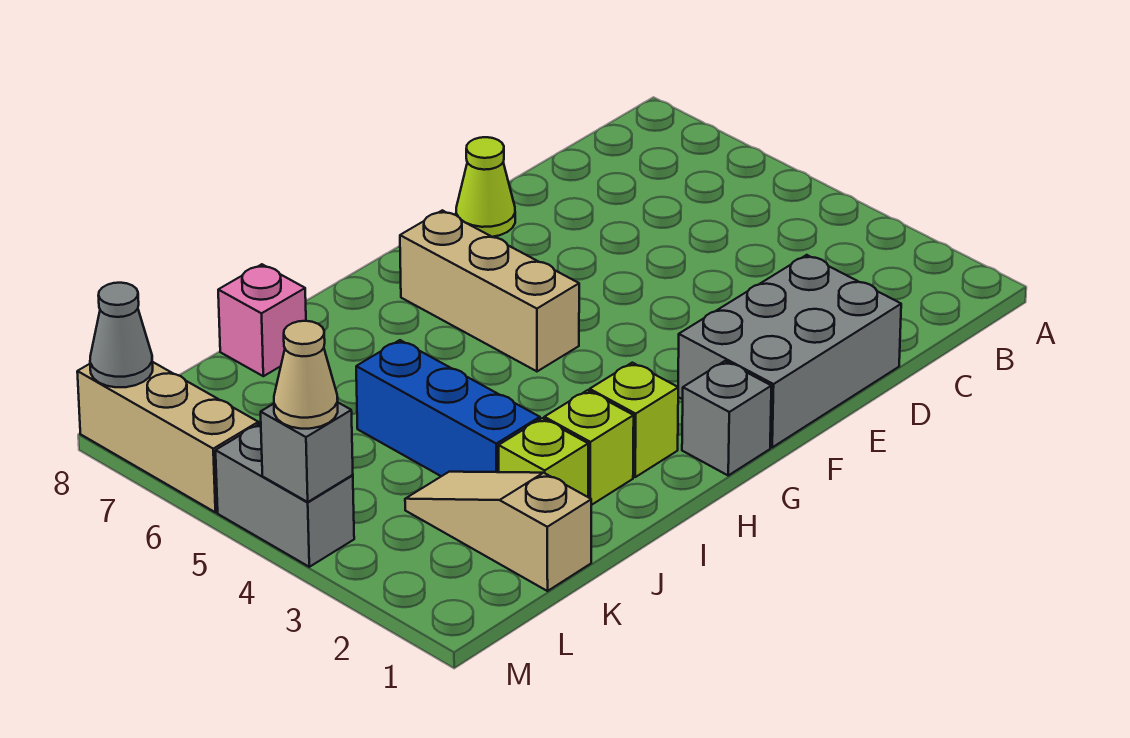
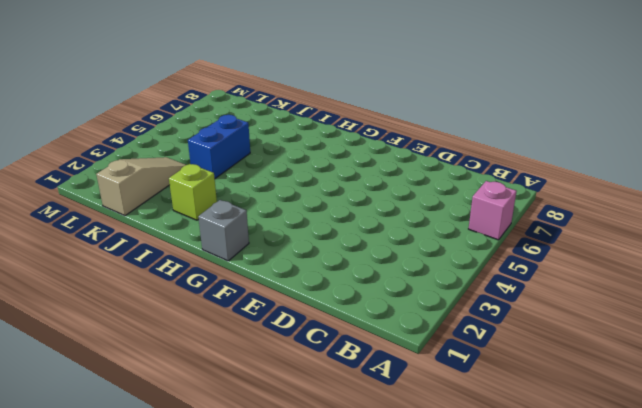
pink brick A6 level 1 -> pink brick J8 level 1
blue brick J4:J5 level 1 -> blue brick J3:J5 level 1
none -> grey brick D1:F2 level 1
none -> lime cone E8 level 1
none -> tan brick G5:G7 level 1

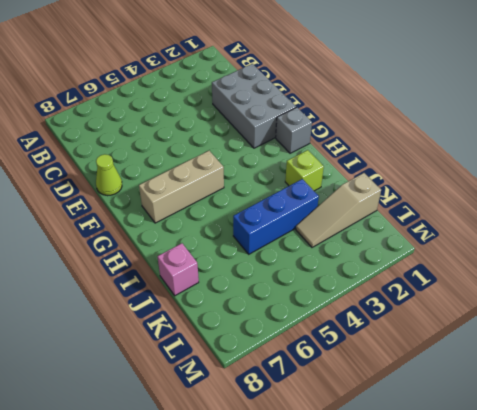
none -> lime brick H2 level 1
none -> lime brick J2 level 1
none -> grey brick M4:M5 level 1

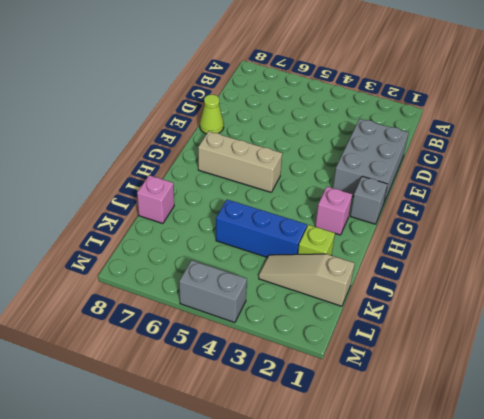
pink brick H2 level 1 -> lime brick H2 level 1
none -> lime brick I2 level 1
none -> tan brick M6:M8 level 1
none -> grey brick M4 level 2

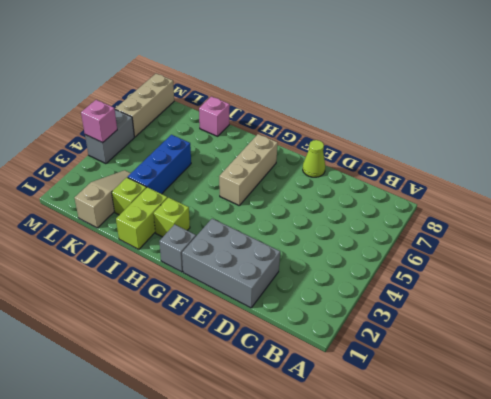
lime brick I1:I2 level 1 -> lime brick I2 level 1
pink brick M4 level 2 -> grey brick M4 level 2
none -> grey cone M8 level 2
none -> tan cone M4 level 3

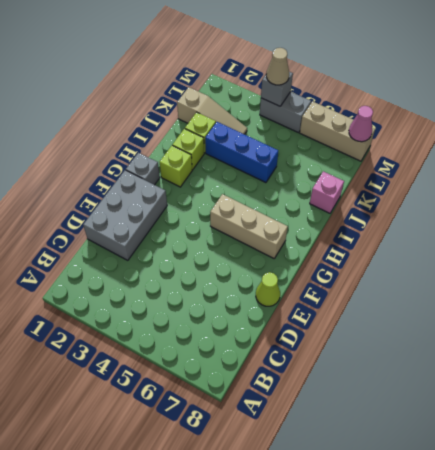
pink cone M8 level 2 -> grey cone M8 level 2

